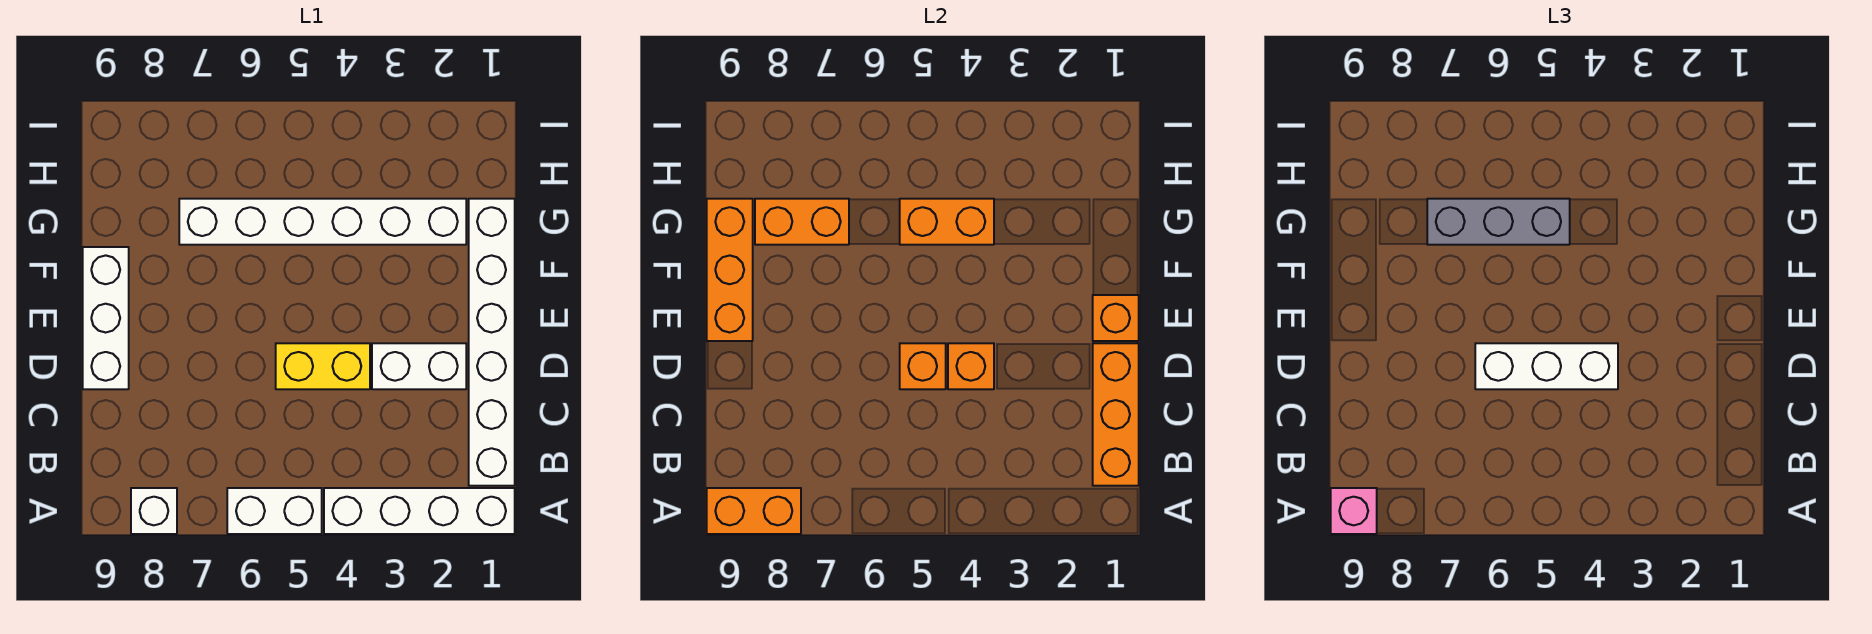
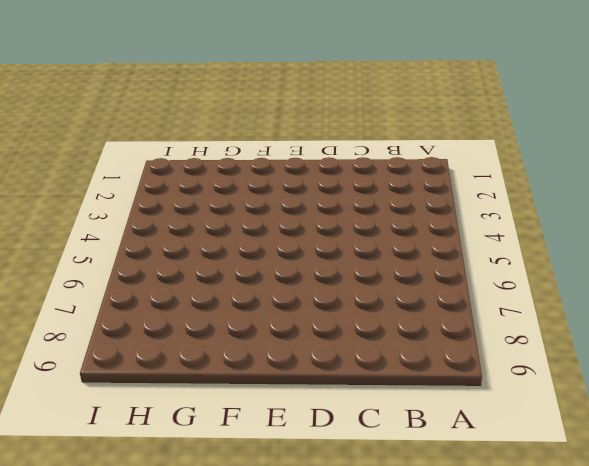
none -> white brick A1:A4 level 1
none -> white brick A5:A6 level 1
none -> white brick A8 level 1

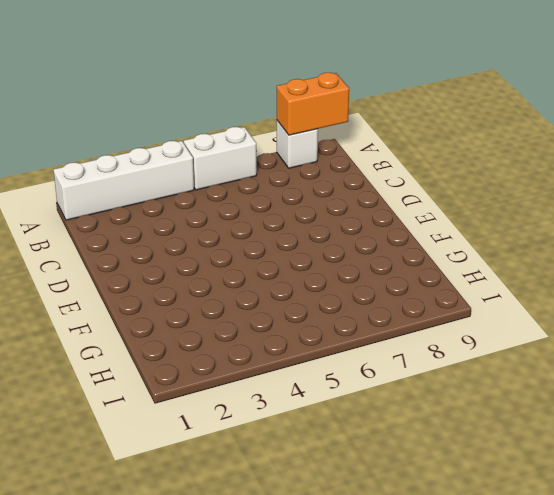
none -> white brick B1:G1 level 1
none -> white brick D2:D3 level 1
none -> yellow brick D4:D5 level 1

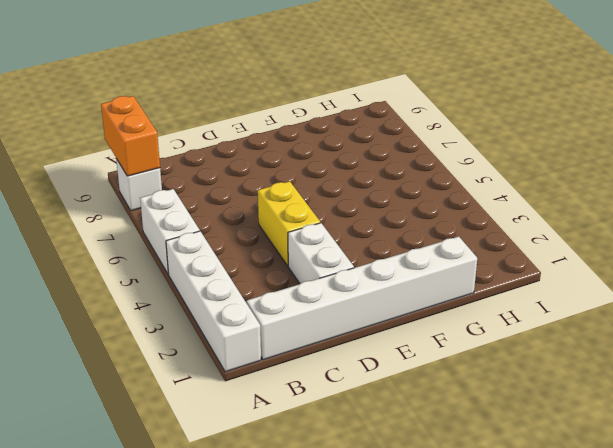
none -> white brick D9:F9 level 1
none -> white brick G2:G7 level 1
none -> orange brick B1:D1 level 2

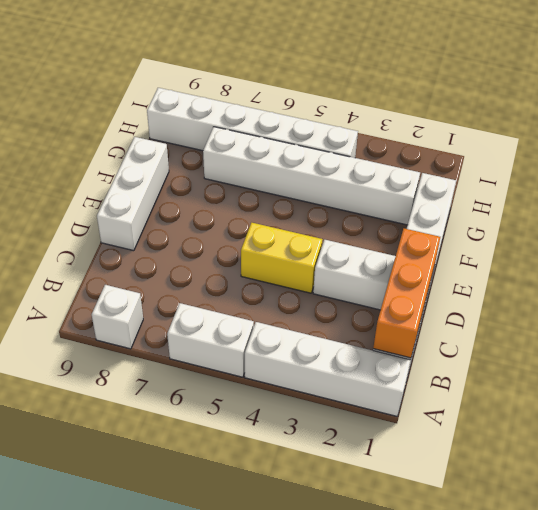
white brick H4:H9 level 1 -> none
none -> orange brick A8:A9 level 2
none -> orange brick D4 level 2
none -> orange brick D5 level 2

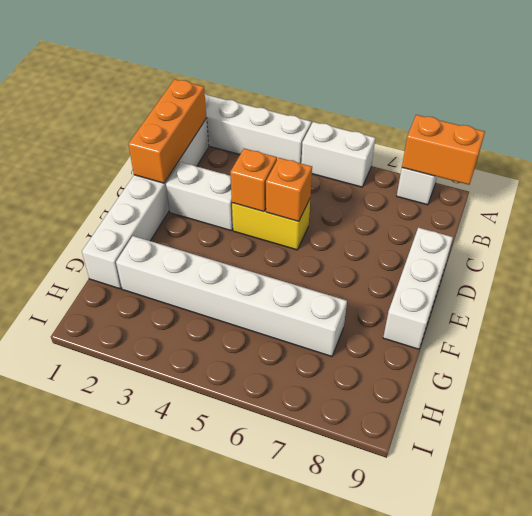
none -> orange brick E1 level 2
none -> orange brick E9:G9 level 2
none -> orange brick G4:G5 level 2

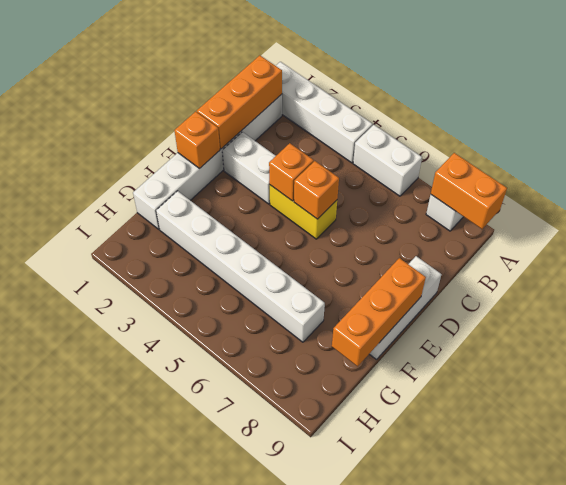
none -> orange brick G4:G5 level 2
none -> orange brick G7:G8 level 2
none -> pink brick A9 level 3

